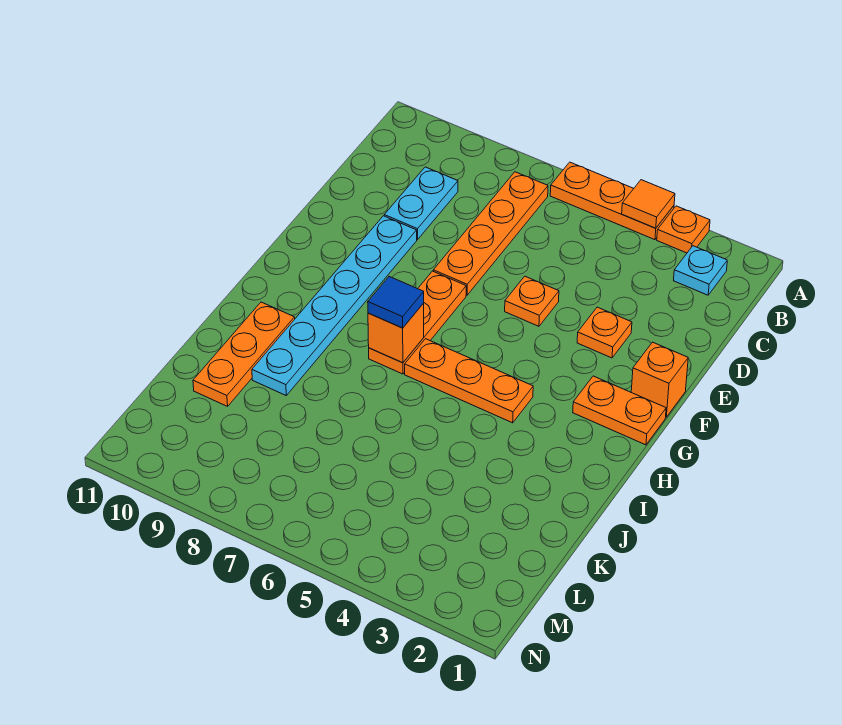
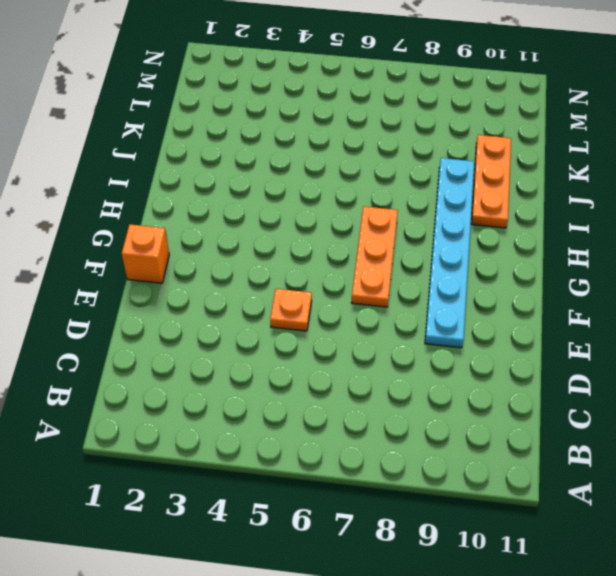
none -> orange plate A3 level 1
none -> orange plate A4:A6 level 1
none -> cyan plate B2 level 1

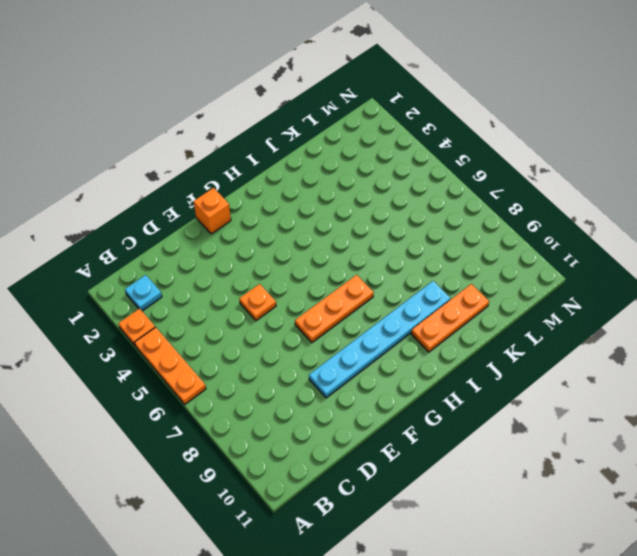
none -> orange plate B7:E7 level 1
none -> cyan plate C9:D9 level 1
none -> orange plate E3 level 1

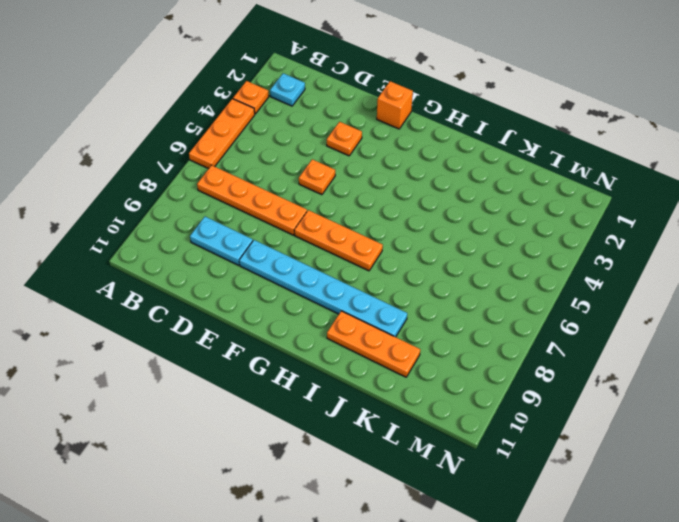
none -> orange plate G1:G2 level 1
none -> orange plate H4:H6 level 1
none -> orange tile A4 level 2

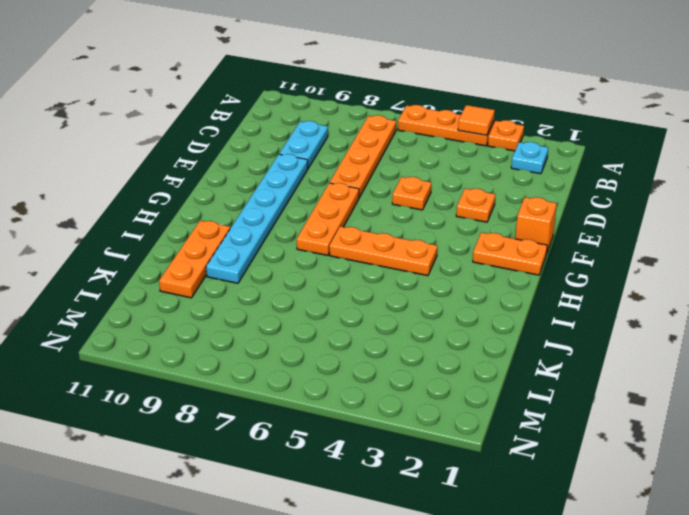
none -> orange brick H7 level 2
none -> blue tile H7 level 3

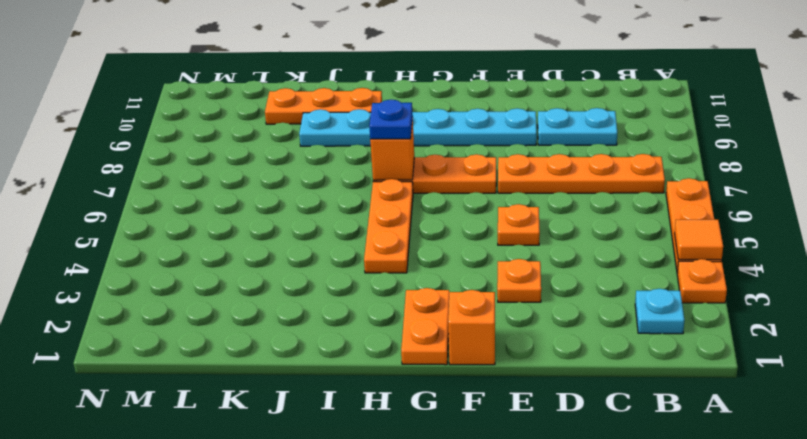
blue plate H7 level 3 -> blue tile H7 level 3

